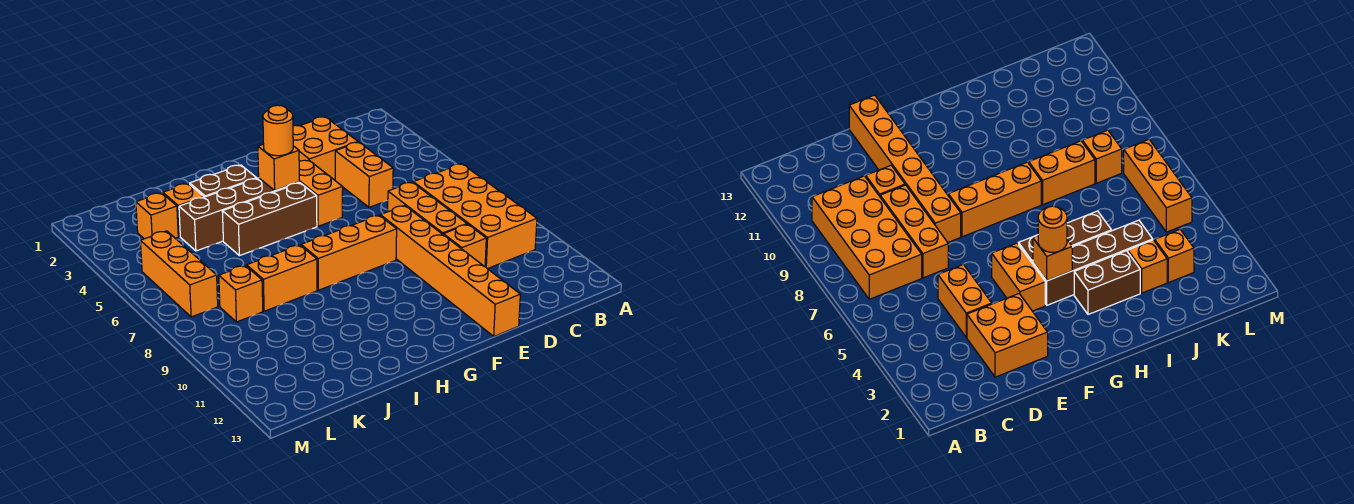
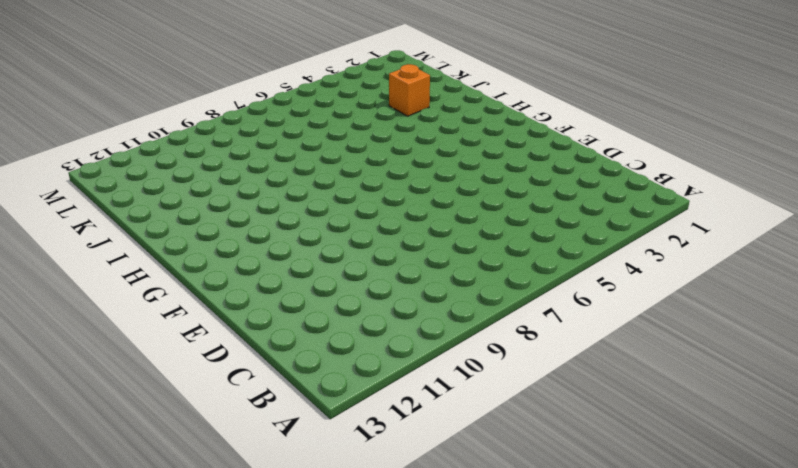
none -> orange brick B7:C10 level 1
none -> orange brick D2:E3 level 1
none -> orange brick D4:D5 level 1

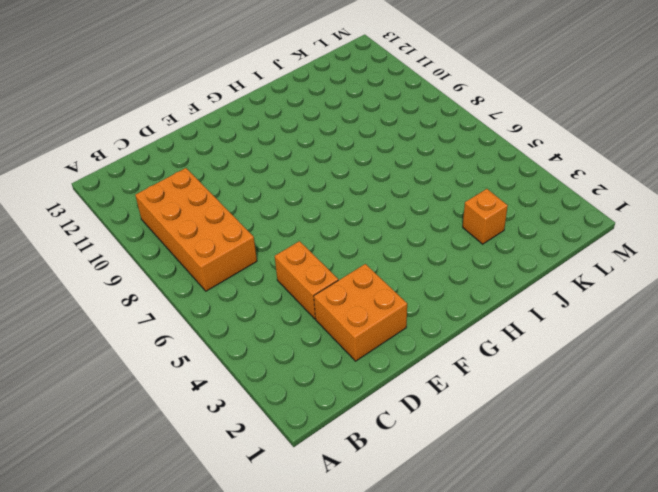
none -> orange brick D7:D9 level 1
none -> orange brick D10 level 1
none -> orange brick E8:E13 level 1

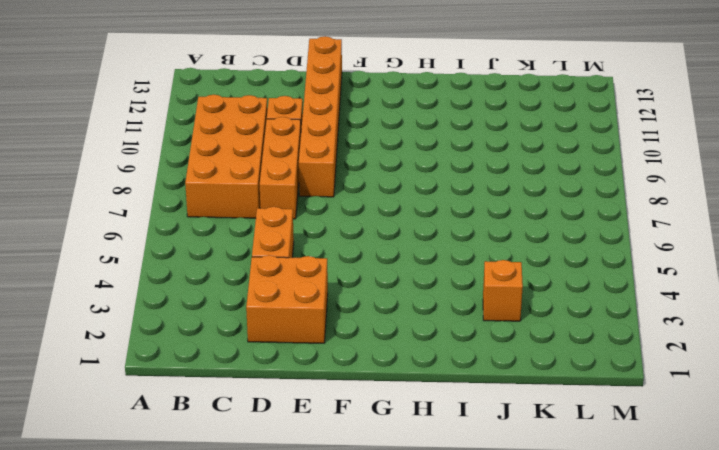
none -> orange brick F4:F5 level 1
none -> orange brick F8:H8 level 1
none -> brown brick G4:J4 level 1

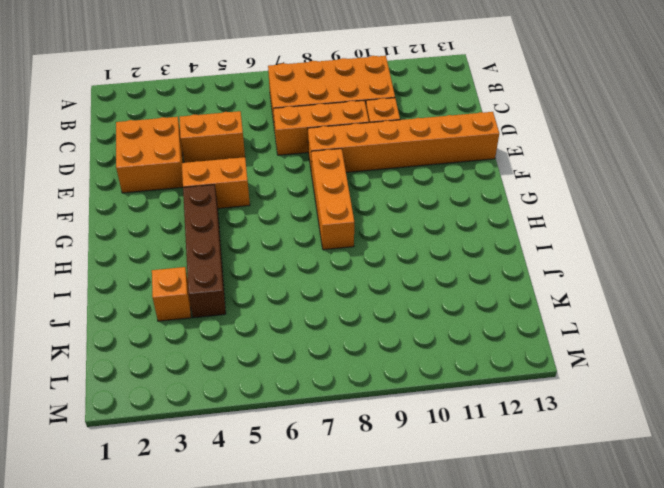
none -> brown brick G5:I5 level 1
none -> brown brick H3:I3 level 1
none -> orange brick I8:J8 level 1

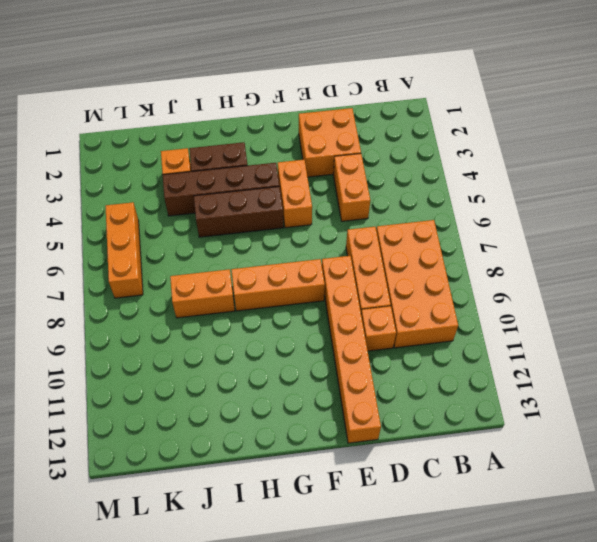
none -> orange brick K3 level 1
none -> orange brick K8 level 1
none -> orange brick G4 level 2

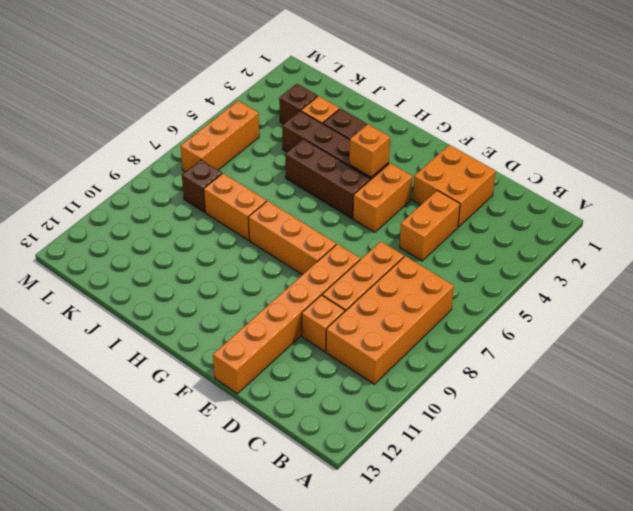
brown brick K3 level 1 -> orange brick K3 level 1
brown brick K8 level 1 -> orange brick K8 level 1
none -> orange round brick G4 level 3

